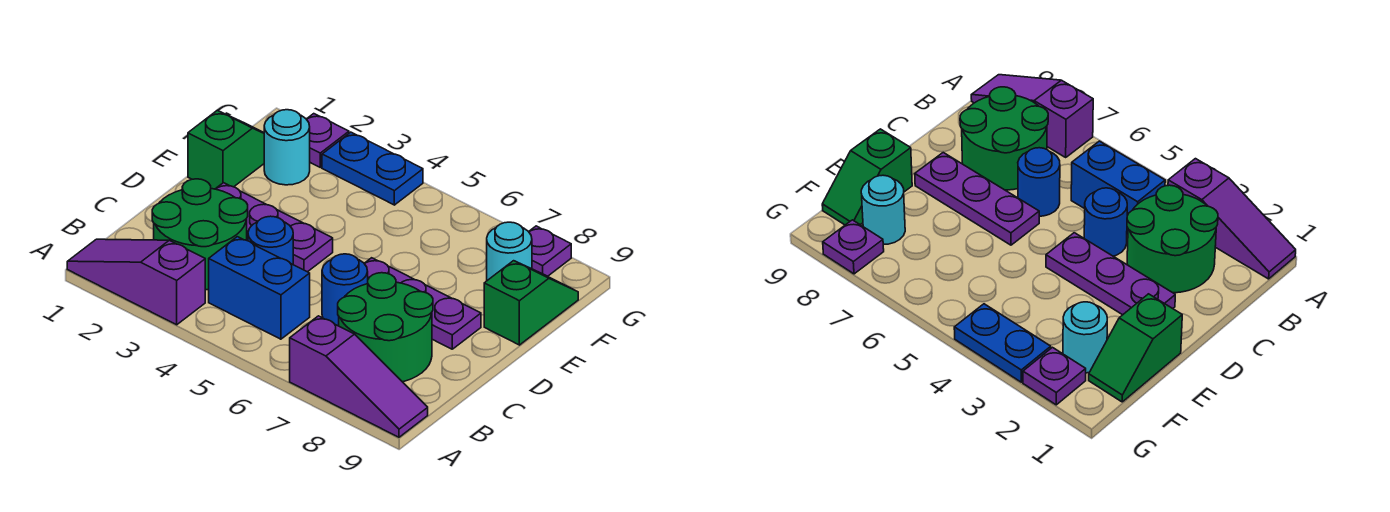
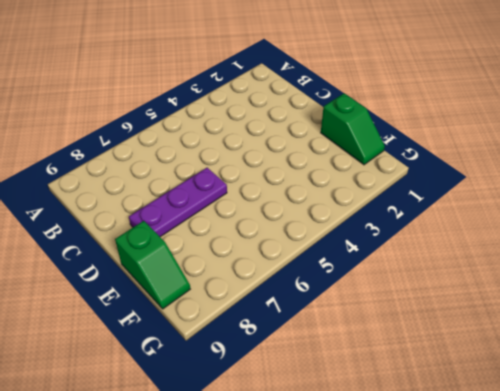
none -> purple slope A1:A3 level 1 top 3
none -> purple slope A7:A9 level 1 top 7
none -> green round brick B2:C3 level 1

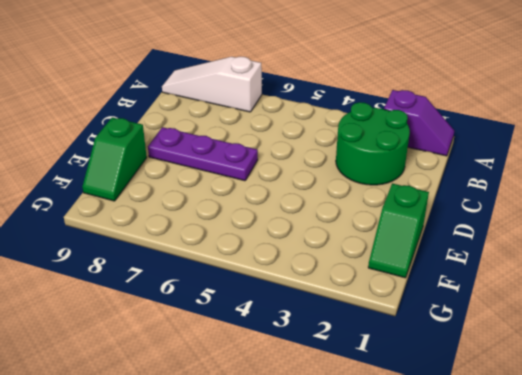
purple slope A1:A2 level 1 top 2 -> purple slope A1:A3 level 1 top 3
white slope A7:A9 level 1 top 7 -> purple slope A7:A9 level 1 top 7
none -> blue brick B4:B5 level 1
none -> green round brick B7:C8 level 1
none -> blue round brick C4 level 1

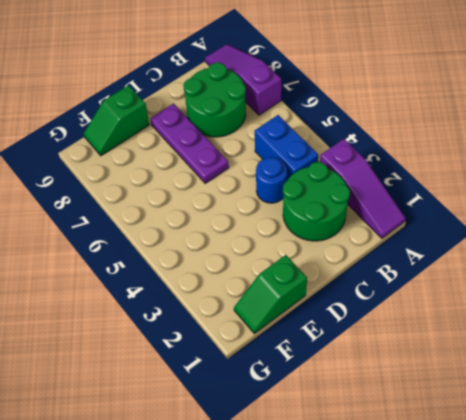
none -> blue round brick C6 level 1
none -> purple plate D2:D4 level 1
none -> cyan round brick F2 level 1

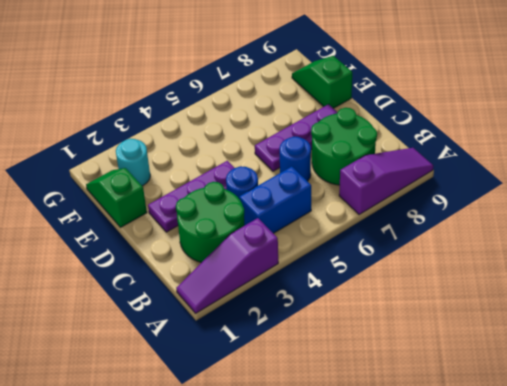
none -> cyan round brick F8 level 1
none -> purple plate G2 level 1
none -> blue plate G3:G4 level 1

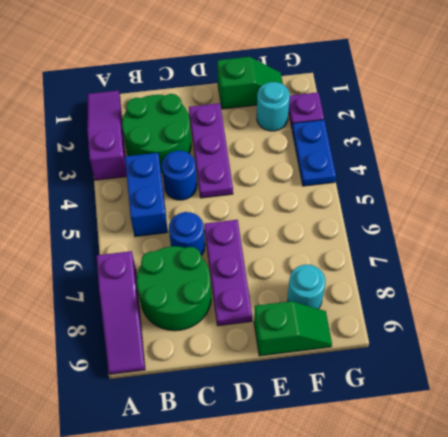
none -> purple plate G8 level 1

